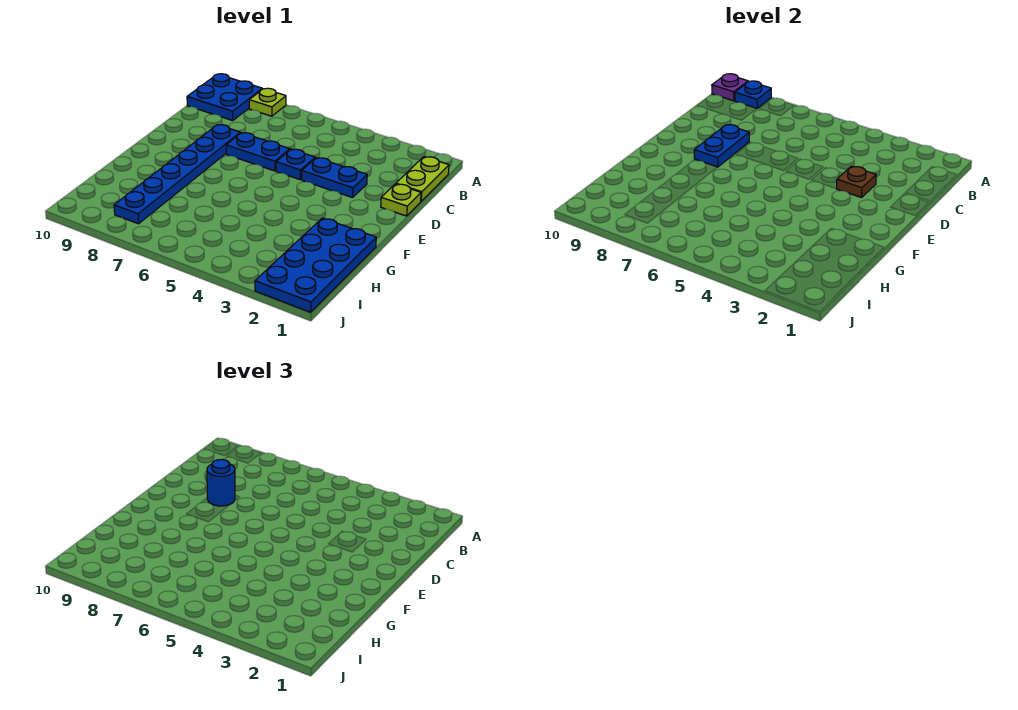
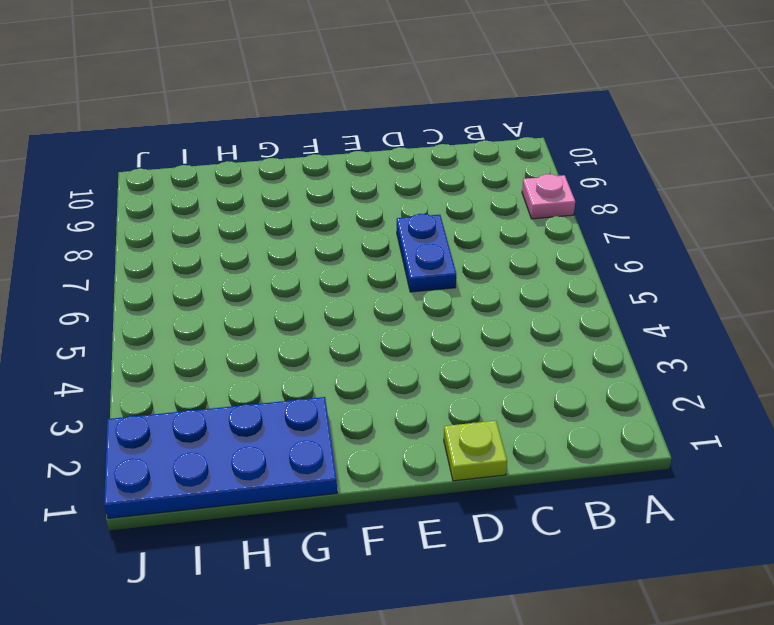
pink plate A8 level 1 -> lime plate A8 level 1
none -> blue plate A9:B10 level 1
none -> lime plate B1:C1 level 1
none -> blue plate D3:D4 level 1

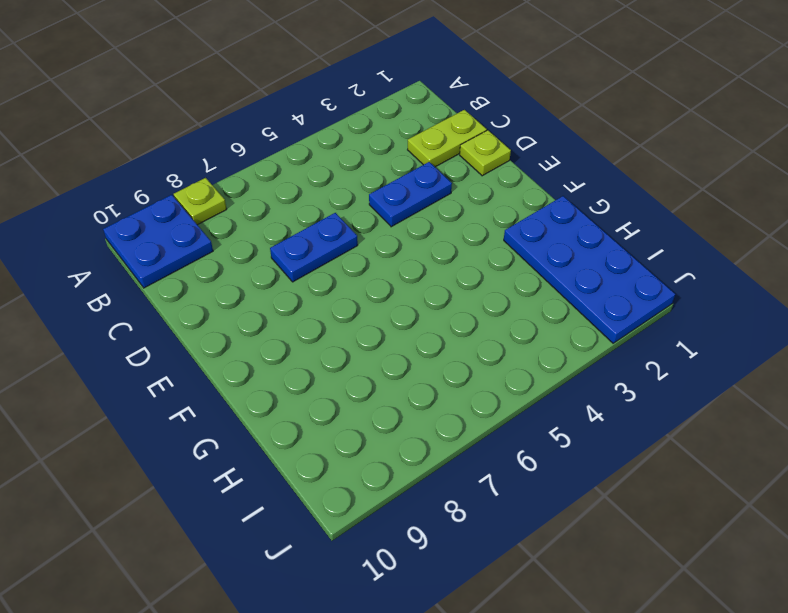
lime plate C1:C2 level 1 -> lime plate B1:C1 level 1
none -> blue plate D5 level 1
none -> blue plate D8:I8 level 1
none -> blue plate A9 level 2

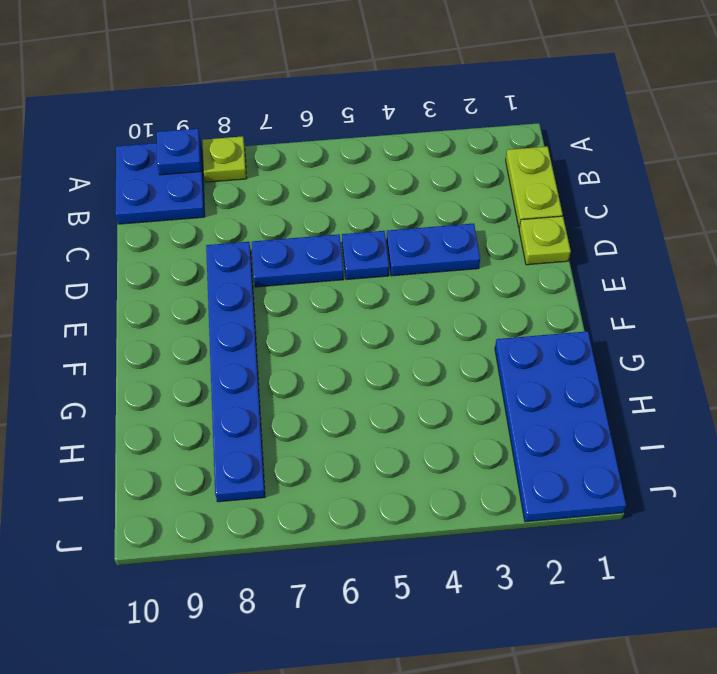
none -> purple plate A10 level 2
none -> brown plate D3 level 2
none -> blue plate D8:E8 level 2

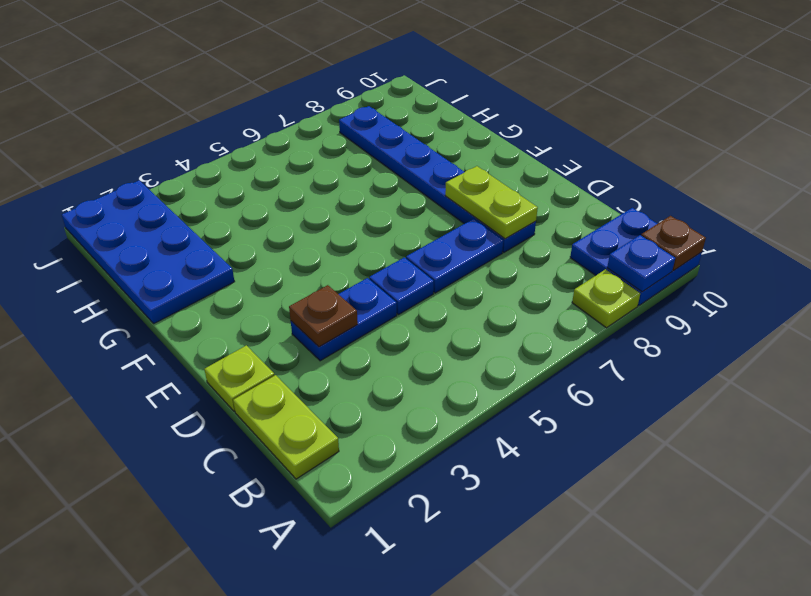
brown plate A10 level 2 -> purple plate A10 level 2
lime plate D8:E8 level 2 -> blue plate D8:E8 level 2
none -> blue round brick D8 level 3

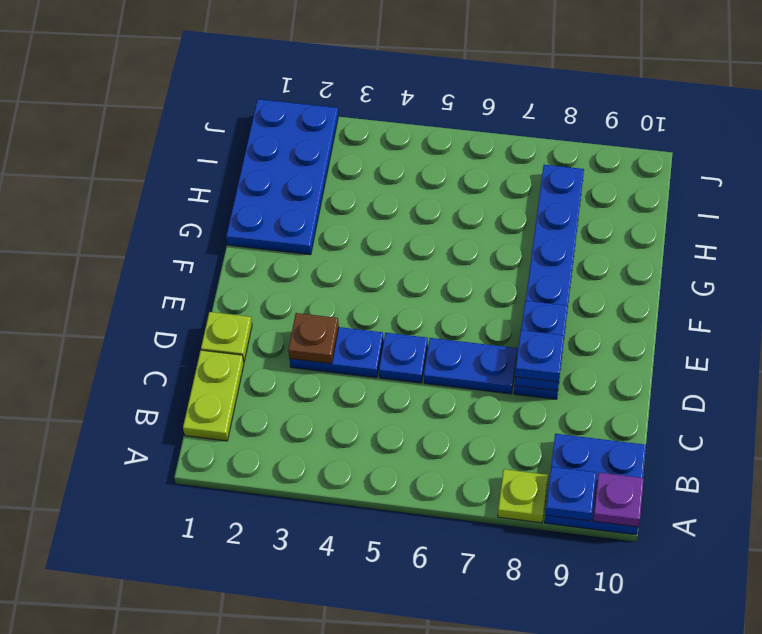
blue plate D8 level 3 -> blue round brick D8 level 3

